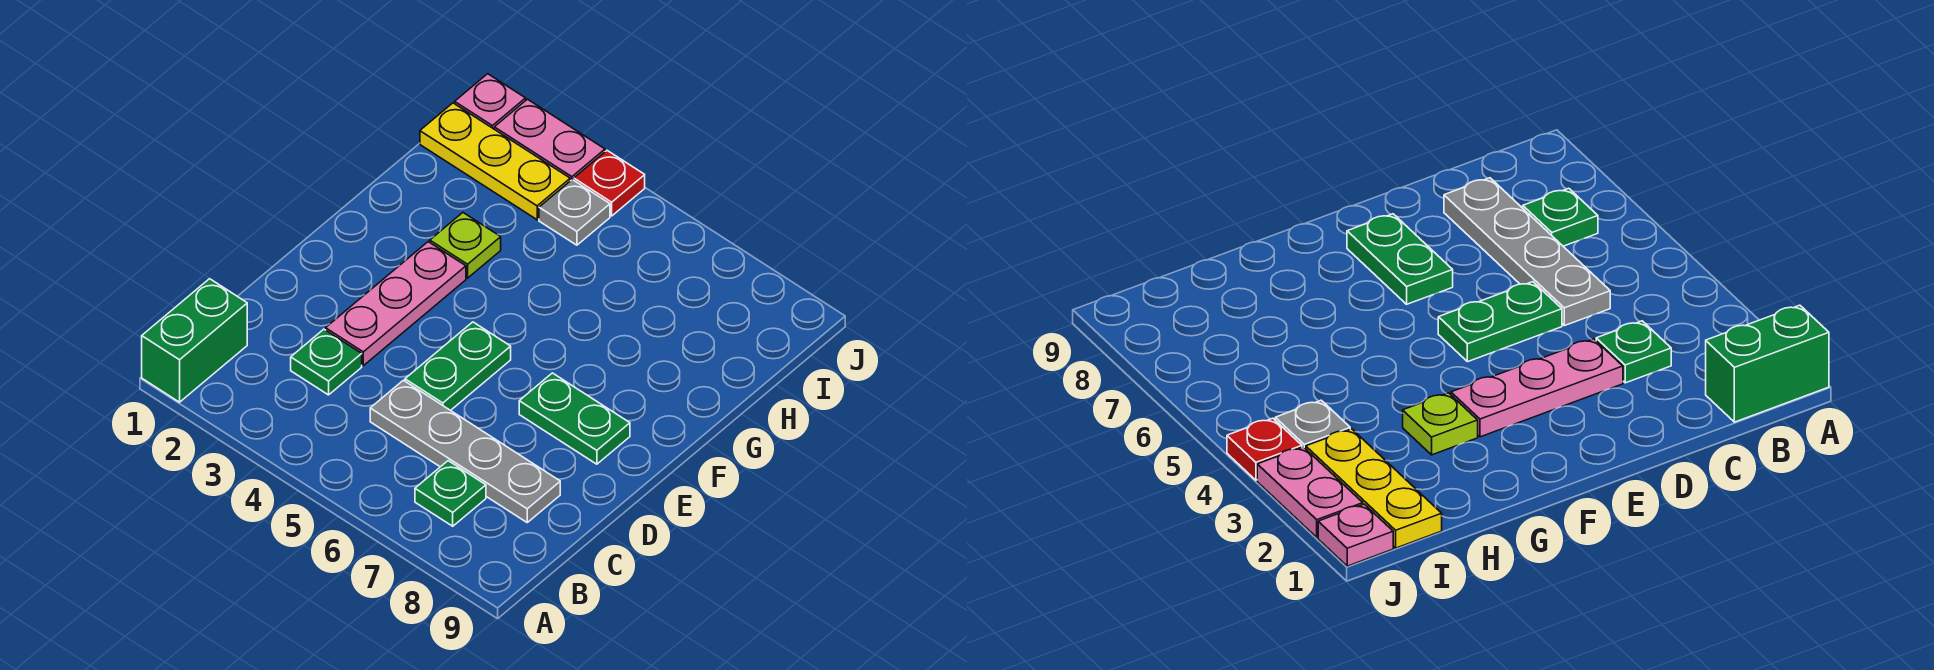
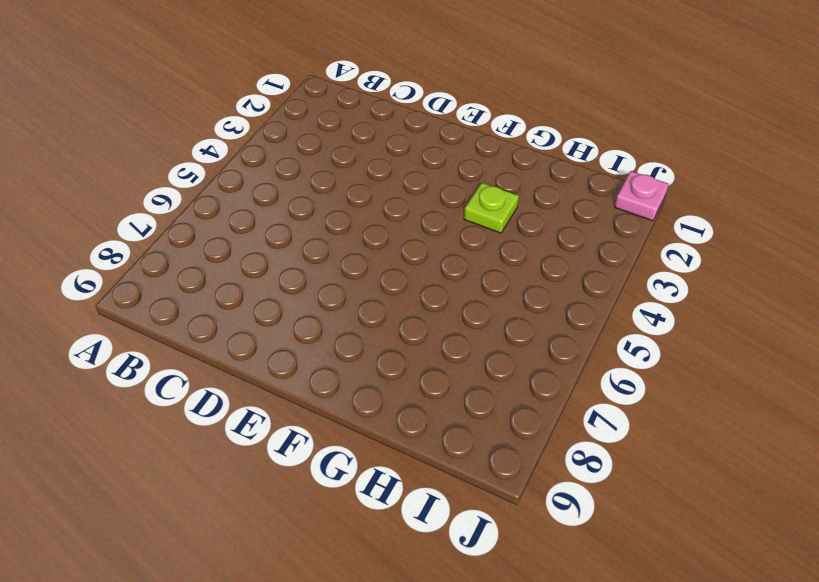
none -> green brick A1:B1 level 1
none -> green plate B7 level 1
none -> green plate C3 level 1

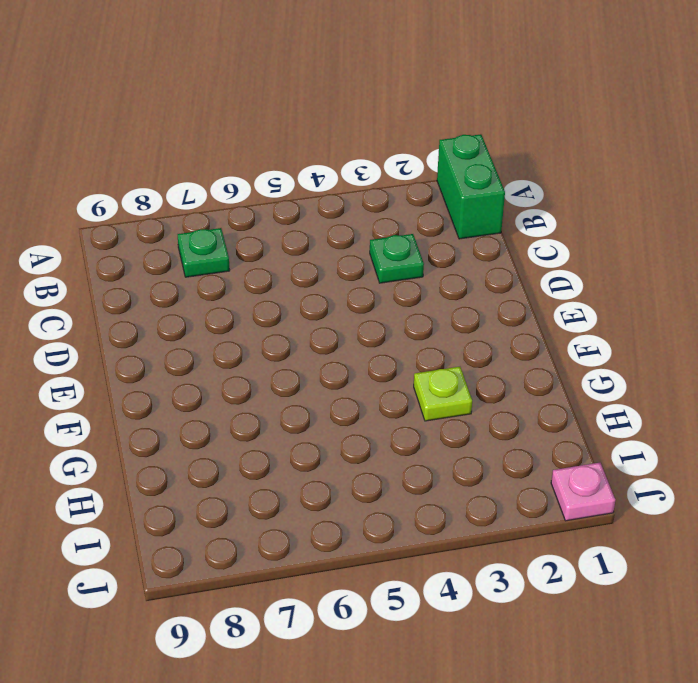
none -> grey plate C5:C8 level 1
none -> pink plate D3:F3 level 1
none -> green plate D5:E5 level 1

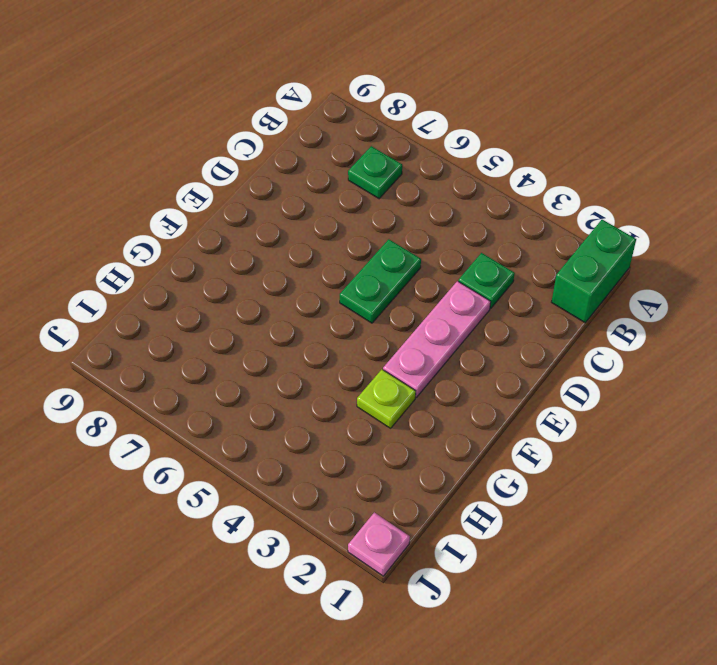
none -> grey plate C5:C8 level 1
none -> green plate E7:E8 level 1
none -> yellow plate I1:I3 level 1

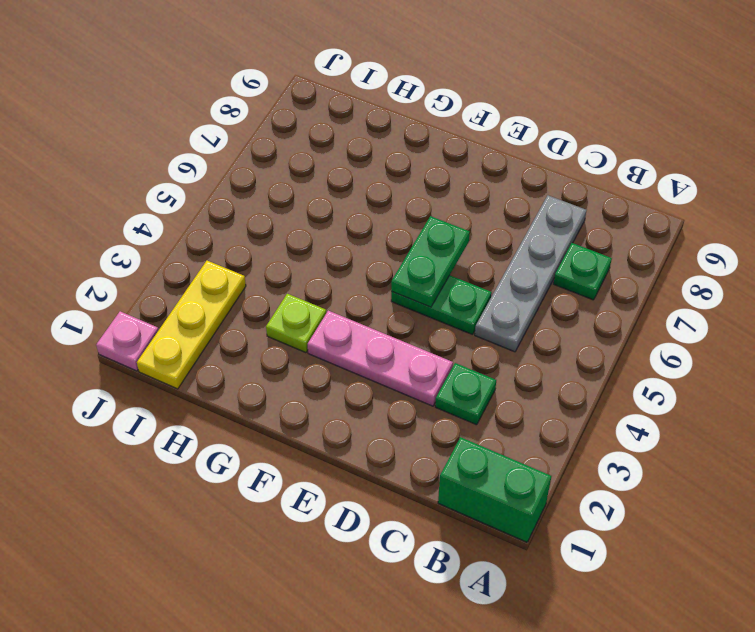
green plate E5:E6 level 2 -> green plate E7:E8 level 1
none -> grey plate I4 level 1
none -> pink plate J2:J3 level 1
none -> red plate J4 level 1

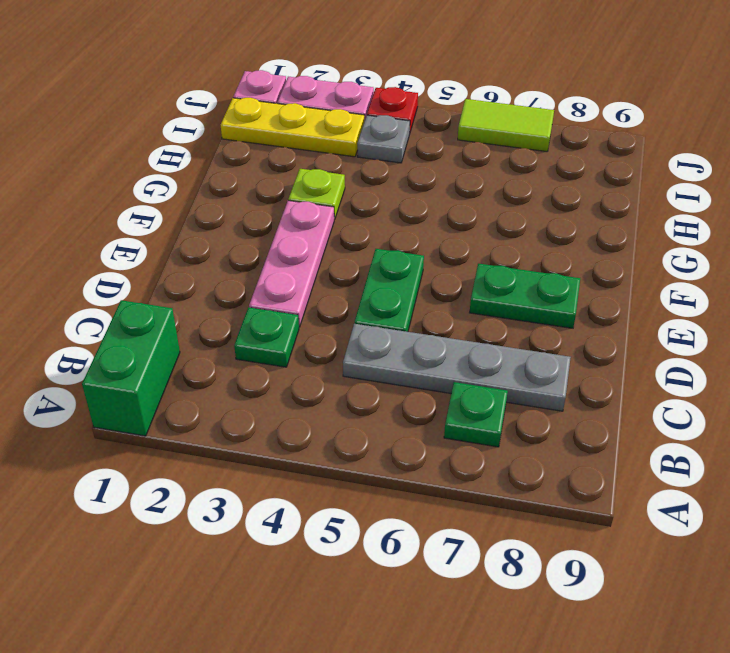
lime tile J6:J7 level 1 -> none

